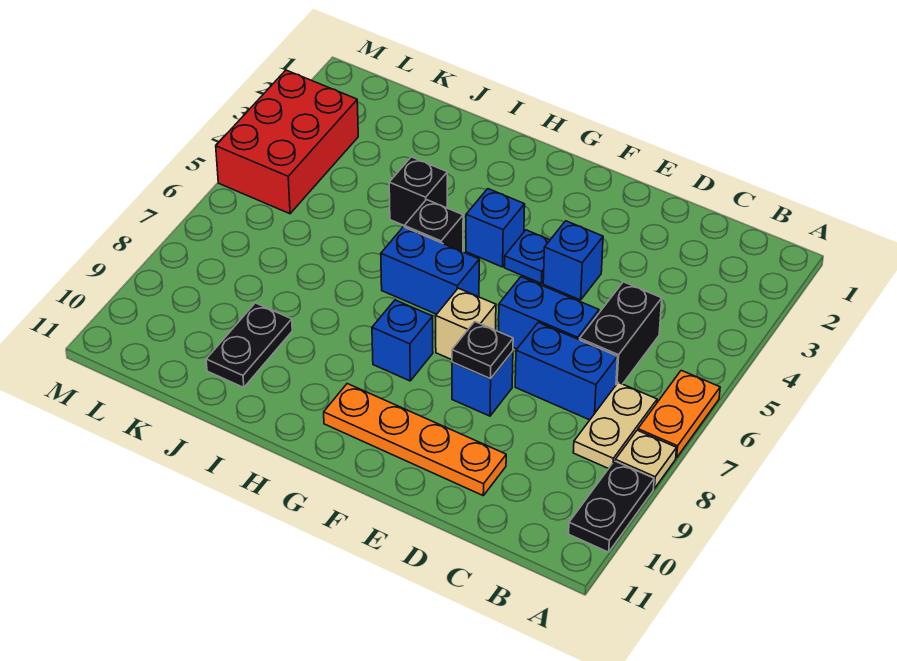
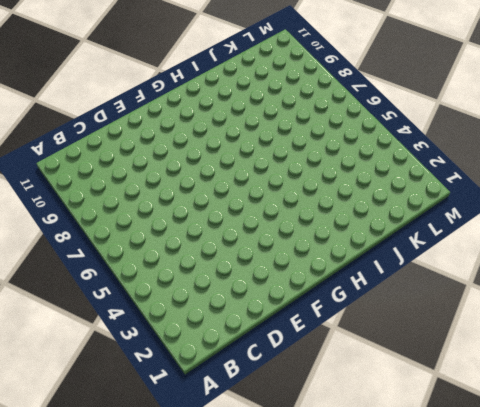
none -> orange plate A6:A7 level 1
none -> tan plate A8 level 1
none -> black plate A9:A10 level 1

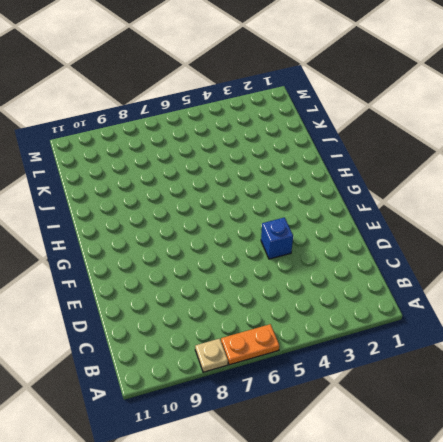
none -> black plate A9:A10 level 1
none -> tan plate B7:B8 level 1
none -> black brick C5:C6 level 1

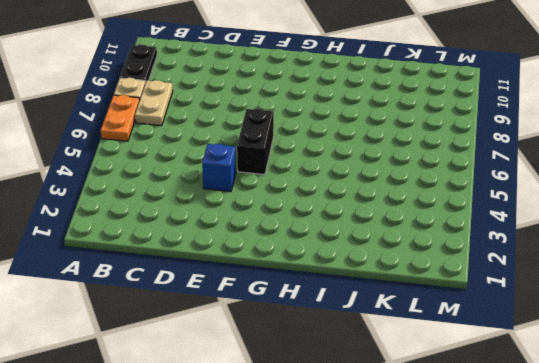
black brick F5:F6 level 1 -> black brick C5:C6 level 1
none -> blue brick C7:D7 level 1
none -> blue brick D6:E6 level 1
none -> orange plate D10:G10 level 1

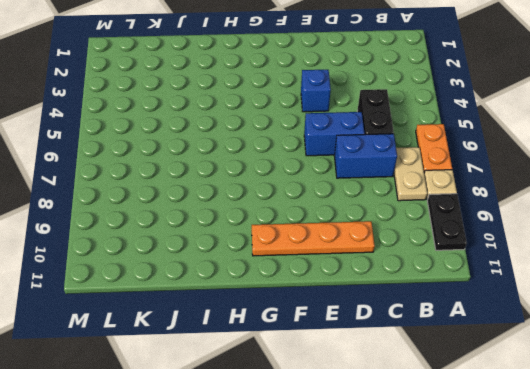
none -> blue brick E8 level 1
none -> blue plate F4 level 1
none -> tan brick F7 level 1

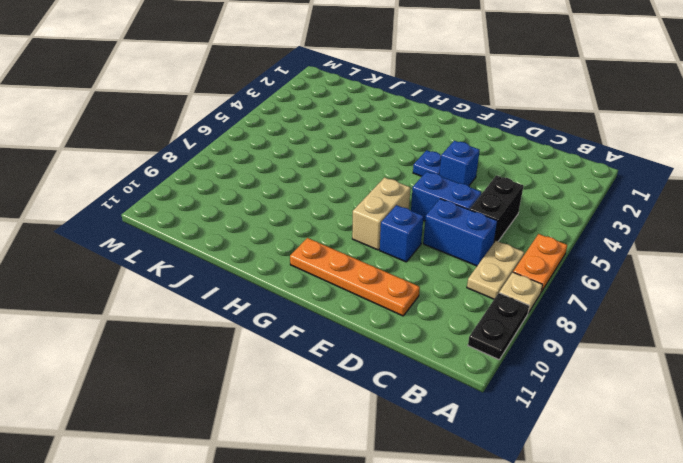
tan brick F7:F8 level 1 -> tan brick F7 level 1
none -> blue brick G4 level 1
none -> blue brick G6:H6 level 1
none -> blue brick G8 level 1

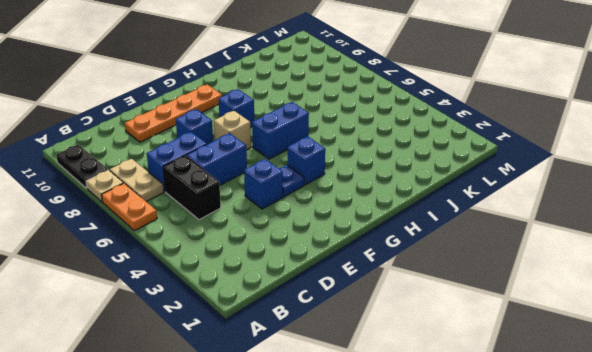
none -> black brick H5 level 1
none -> black brick I4 level 1
none -> black plate J9:J10 level 1

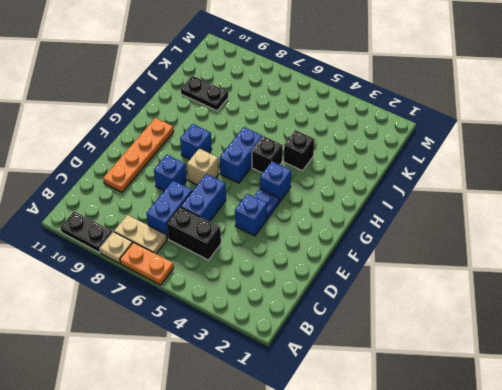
none -> red brick L3:M5 level 1
none -> black plate E8 level 2

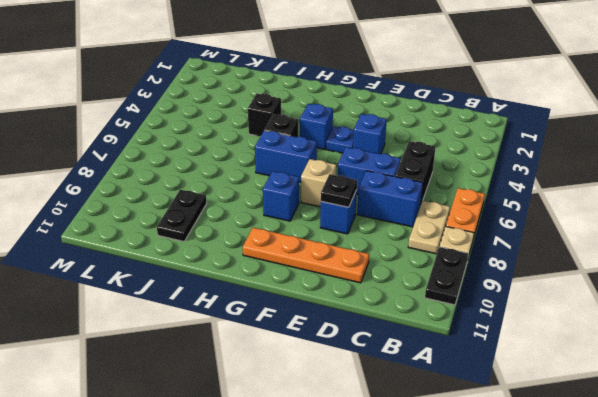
none -> red brick L3:M5 level 1

